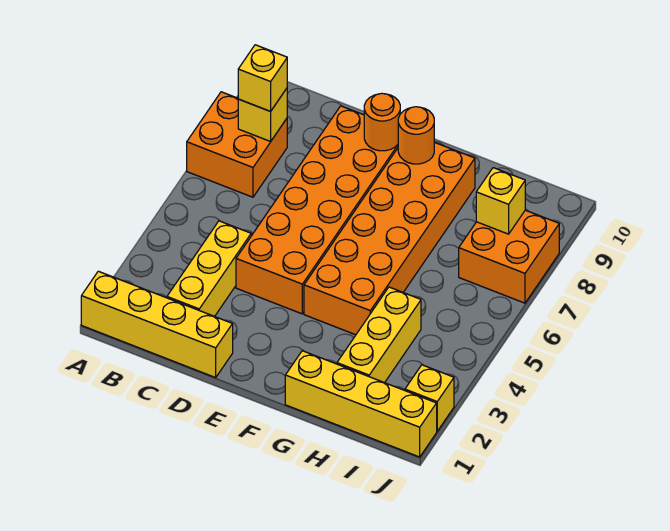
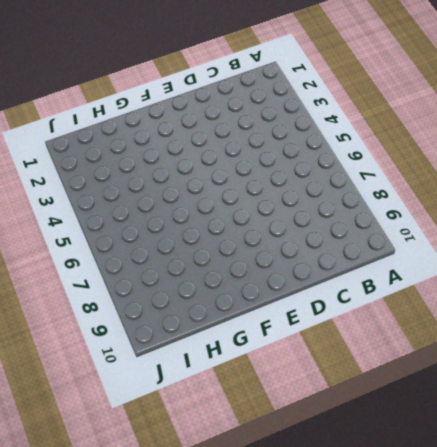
none -> yellow brick A1:D1 level 1
none -> orange brick A7:B8 level 1
none -> yellow brick C2:C4 level 1

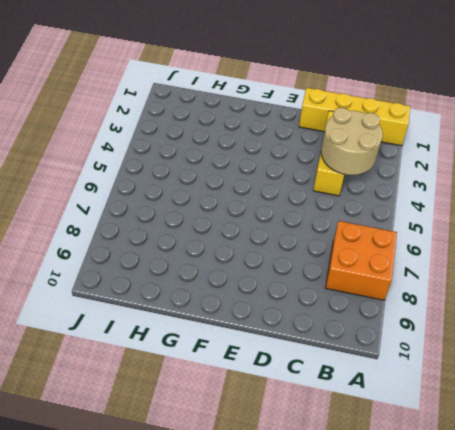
tan round brick B3:C4 level 2 -> none
none -> orange brick D4:E9 level 1
none -> orange brick F4:G9 level 1
none -> yellow brick G1:J1 level 1

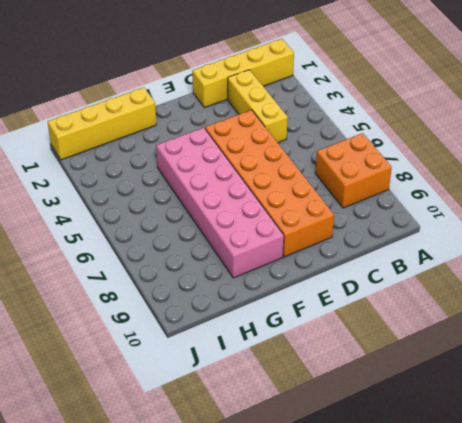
pink brick F4:G9 level 1 -> orange brick F4:G9 level 1
none -> yellow brick H2:H4 level 1
none -> orange brick I7:J8 level 1
none -> yellow brick J2 level 1

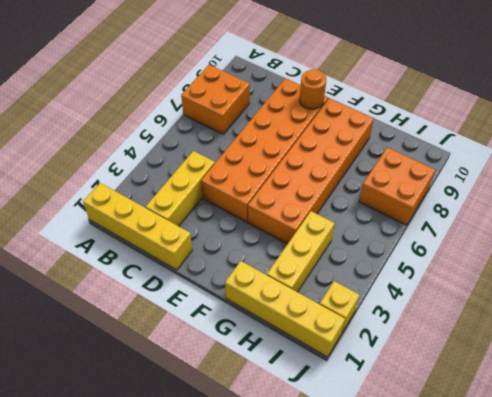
none -> yellow brick B8 level 2
none -> orange round brick F9 level 2
none -> yellow brick I8 level 2

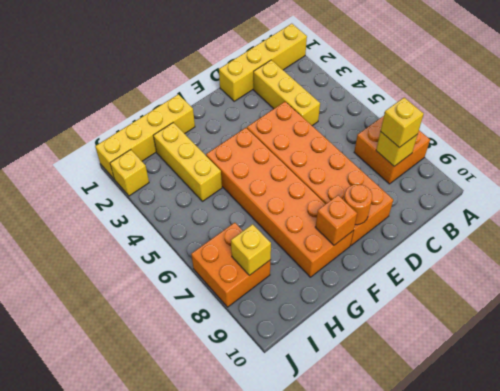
orange brick F9 level 2 -> orange round brick F9 level 2

